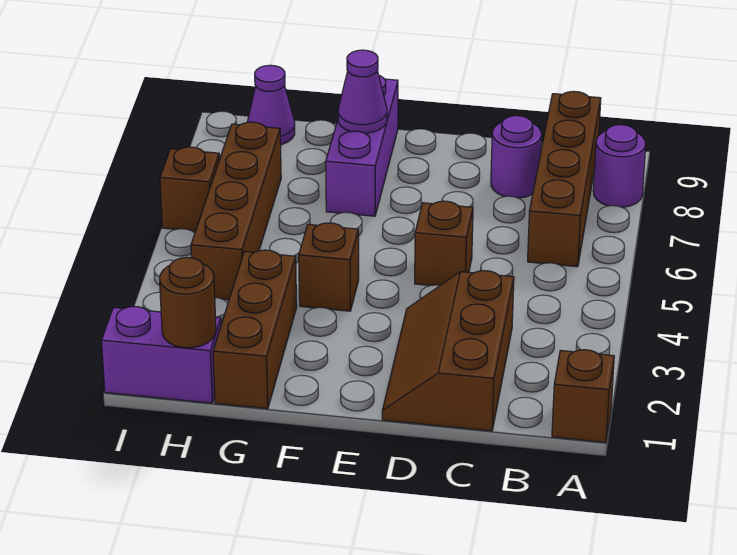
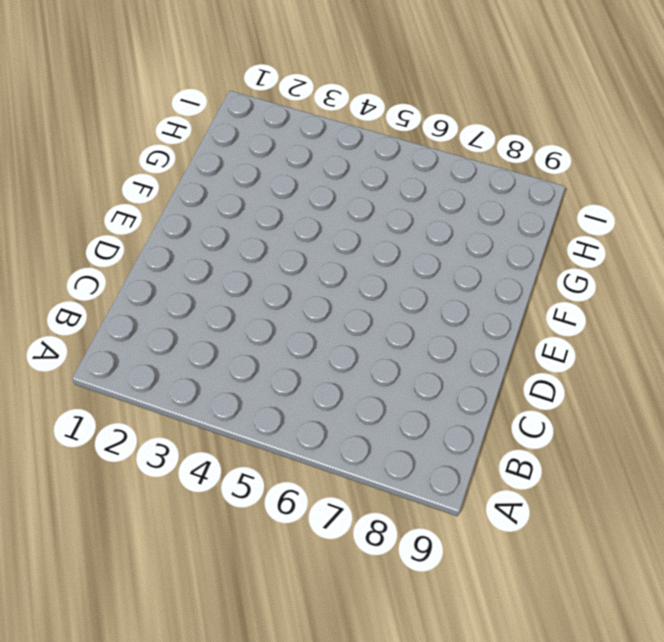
none -> brown brick A1 level 1
none -> purple round brick A8 level 1
none -> brown brick B6:B9 level 1

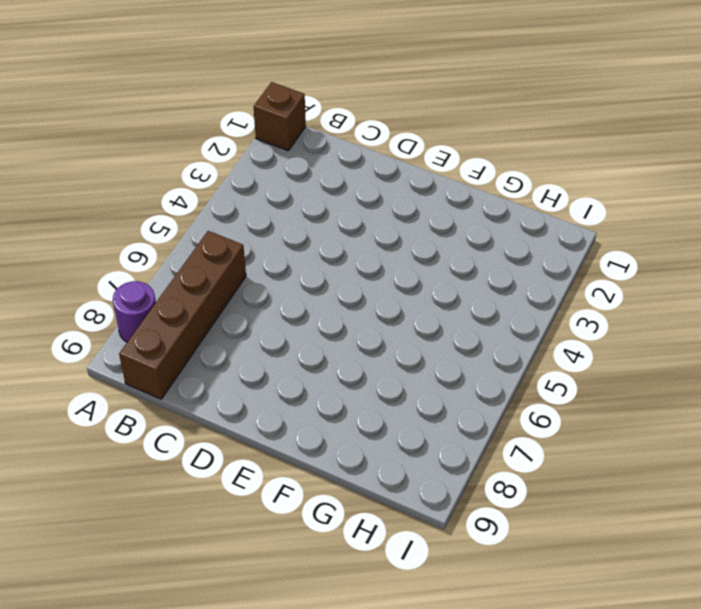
none -> brown slope C1:D3 level 1 top C
none -> purple round brick C8 level 1
none -> brown brick D5 level 1

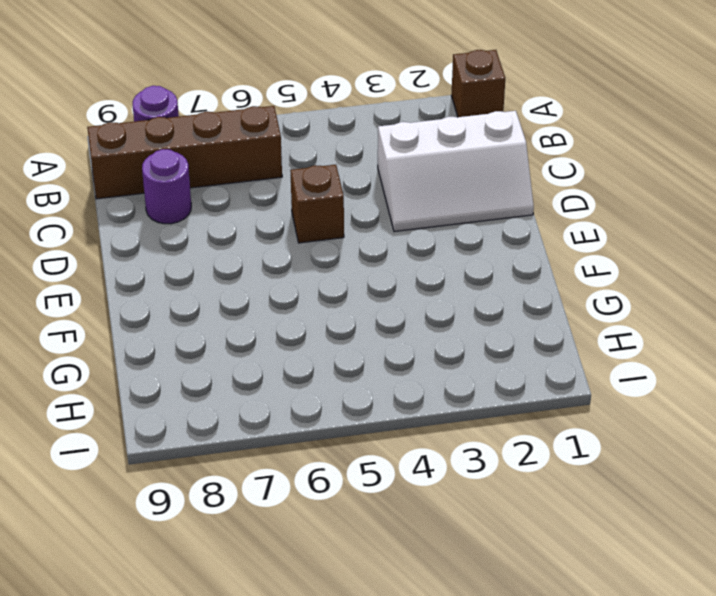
white slope C1:D3 level 1 top C -> brown slope C1:D3 level 1 top C
none -> brown brick F4 level 1
none -> purple brick F7:F9 level 1
none -> brown brick G1:G3 level 1

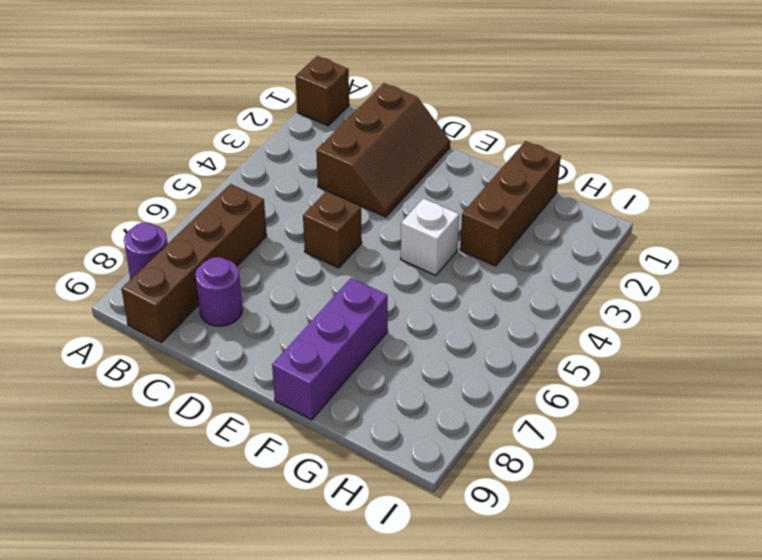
white brick F4 level 1 -> brown brick F4 level 1
none -> purple brick H1:I1 level 1
none -> brown brick H4:H7 level 1
none -> purple cone H9 level 1

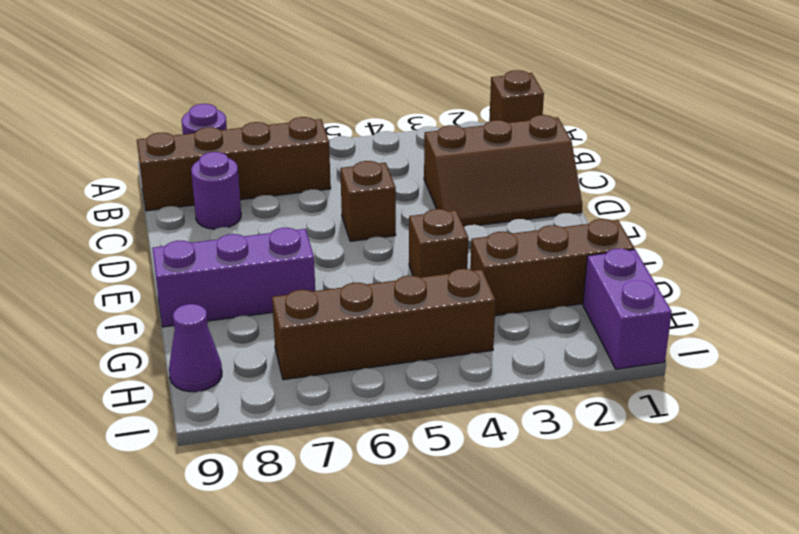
none -> brown brick I6 level 1
none -> purple cone F8 level 2
none -> brown round brick H1 level 2

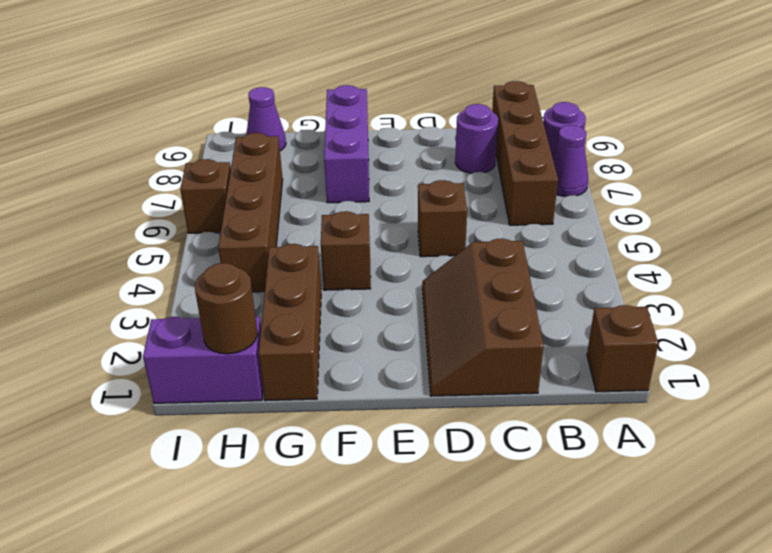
purple cone A7 level 1 -> purple cone F8 level 2

